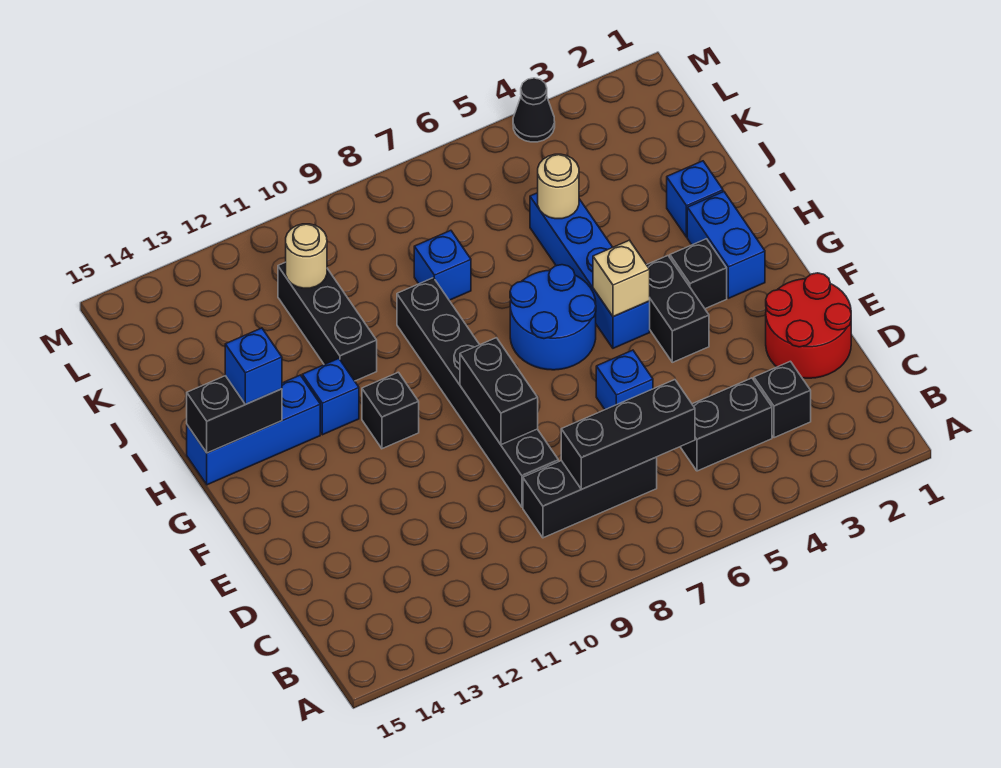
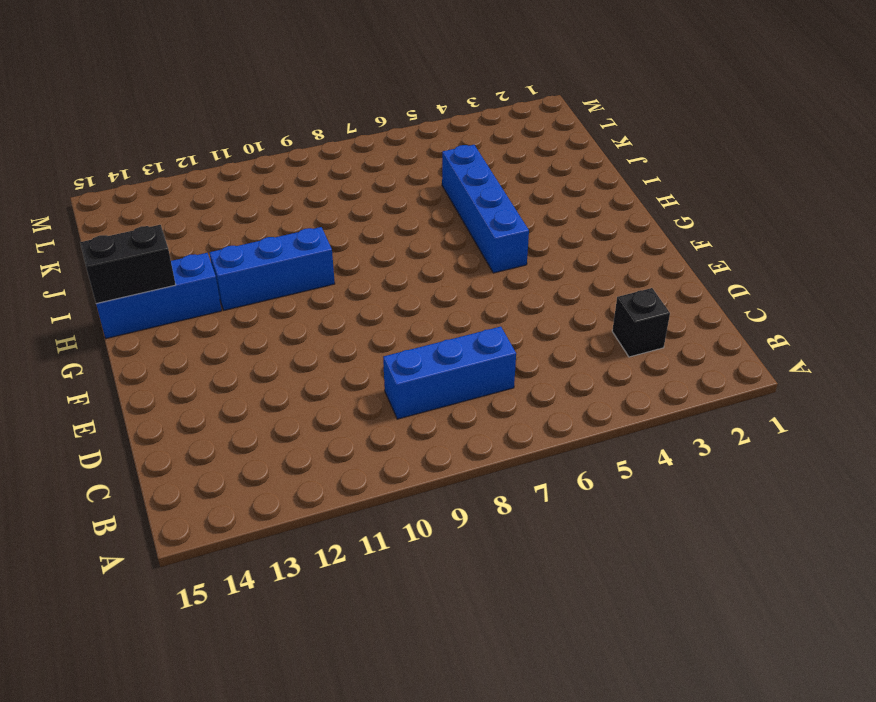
blue brick C7:C9 level 1 -> black brick C7:C9 level 1
blue brick H10:H12 level 1 -> blue brick H12 level 1
none -> black brick C4:C5 level 1
none -> red round brick D1:E2 level 1
none -> black brick D9:I9 level 1

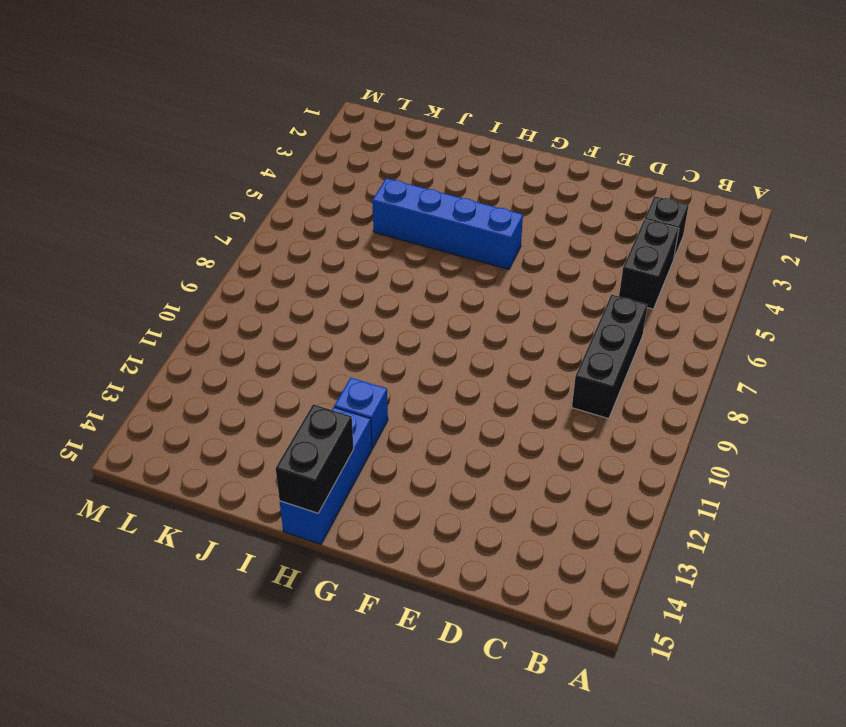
none -> red round brick D1:E2 level 1
none -> black brick D9:I9 level 1
none -> blue brick E6 level 1

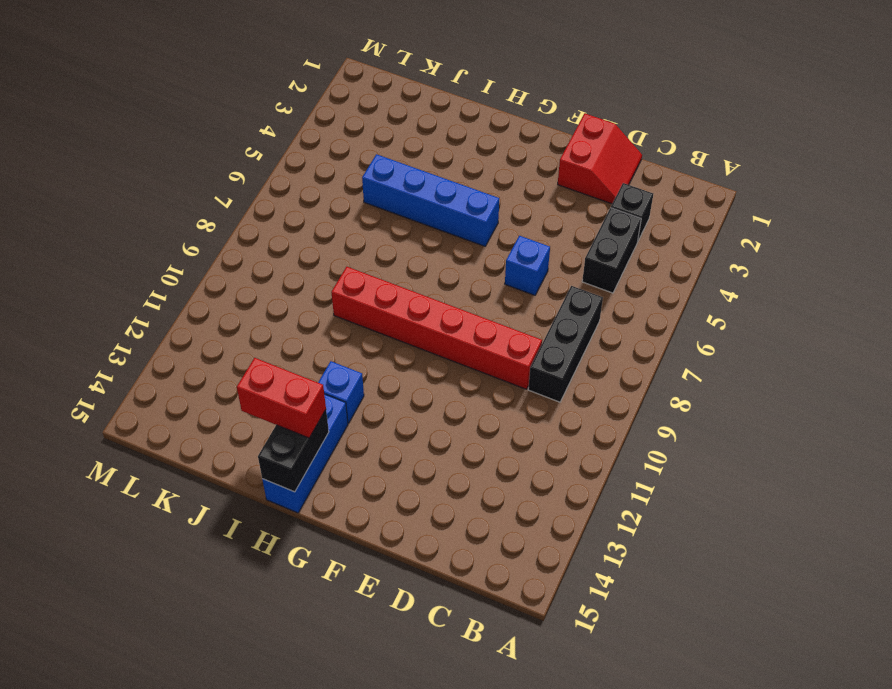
red slope D1:E2 level 1 top E -> red round brick D1:E2 level 1
red brick D9:I9 level 1 -> black brick D9:I9 level 1
red brick H14:I14 level 3 -> blue brick H14 level 3
none -> black brick F4:G4 level 1
none -> blue brick G2:H2 level 1
none -> black brick G3 level 1

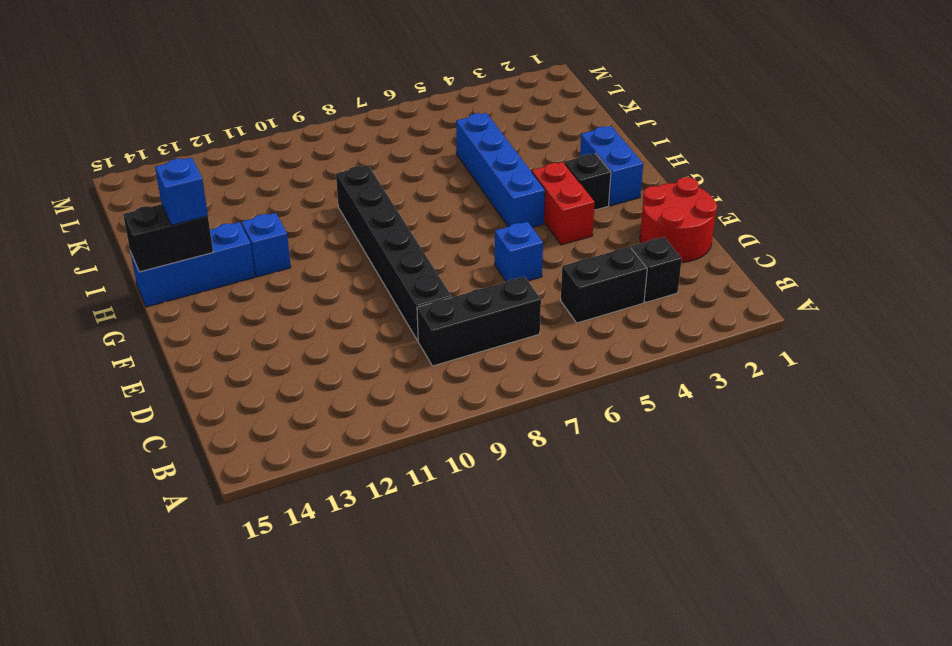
red brick F4:G4 level 1 -> black brick F4:G4 level 1
none -> blue round brick G6:H7 level 1
none -> black brick G11 level 1
none -> blue brick I2 level 1

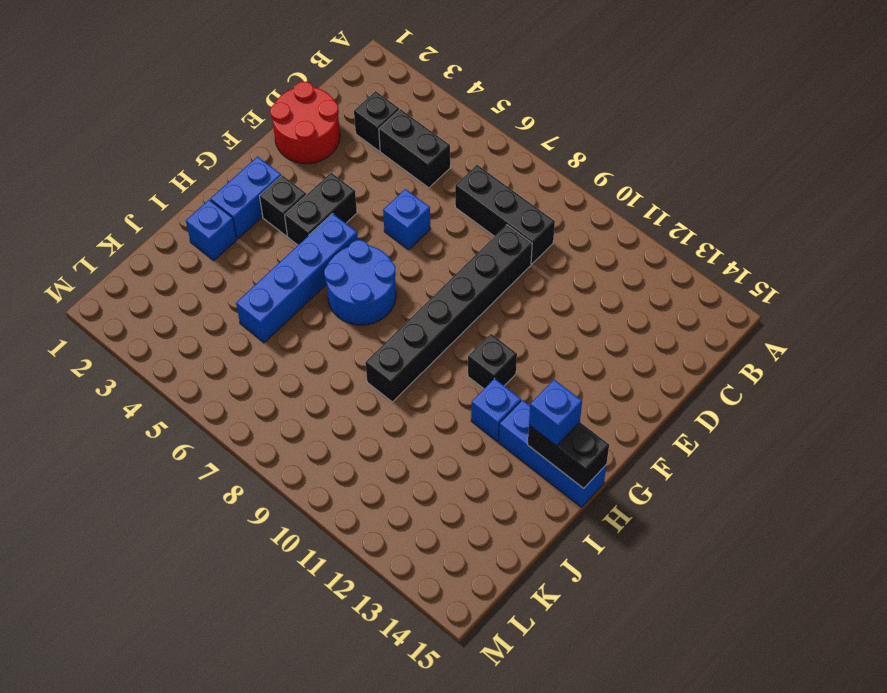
none -> black brick I11:K11 level 1
none -> blue brick J8 level 1
none -> black cone M4 level 1

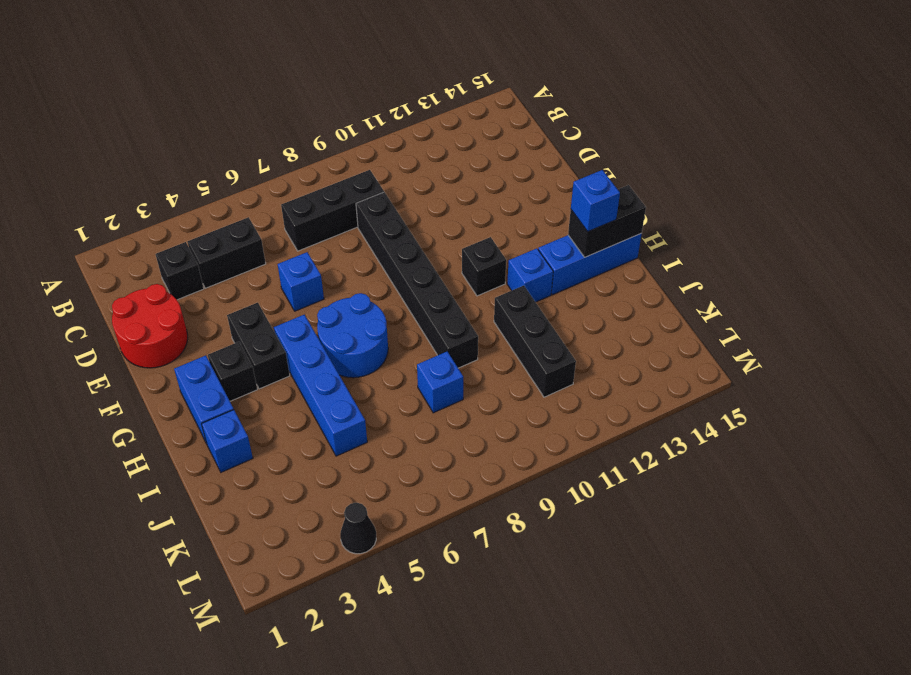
none -> black brick C6:C8 level 2
none -> black brick E9:F9 level 2
none -> tan brick G5 level 2

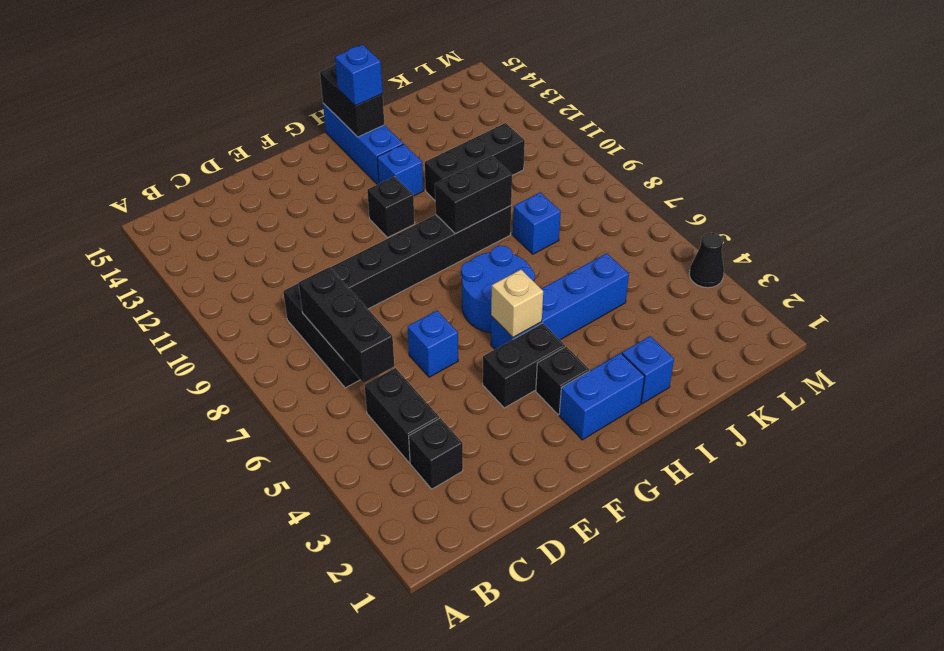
black brick H9:I9 level 2 -> black brick E9:F9 level 2
none -> red round brick D1:E2 level 1
none -> tan round brick J5 level 2
none -> tan round brick K11 level 2

